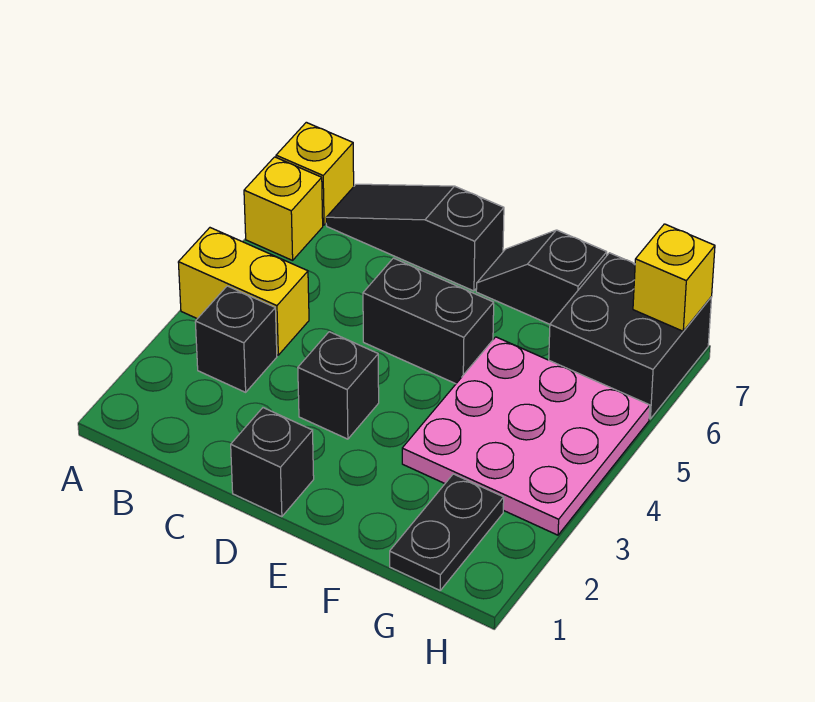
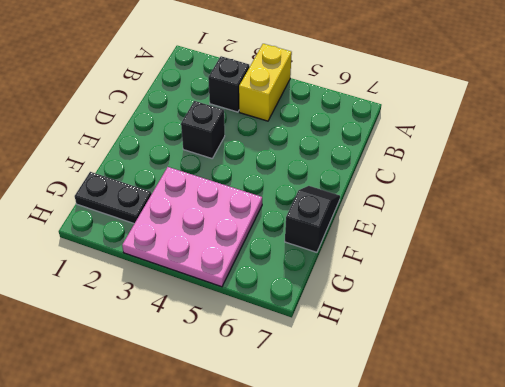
none -> yellow brick A6 level 1
none -> yellow brick A7 level 1
none -> black slope B7:D7 level 1 top D

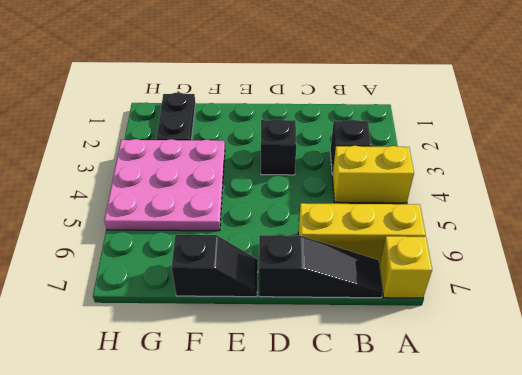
yellow brick A6:C6 level 1 -> yellow brick A6 level 1
none -> black brick D1 level 1
none -> black brick D5:E5 level 1
none -> black brick G6:H7 level 1

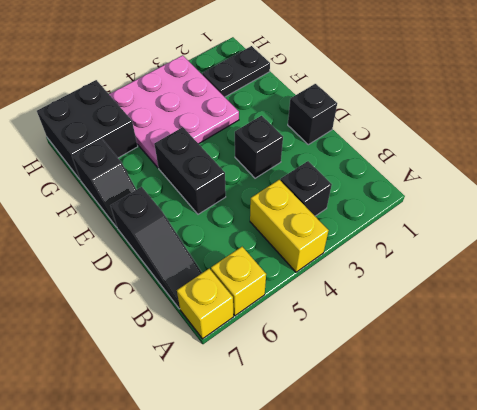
none -> yellow brick H7 level 2

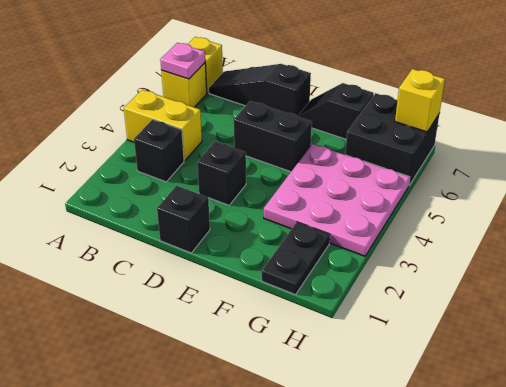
pink plate A6 level 2 -> none

